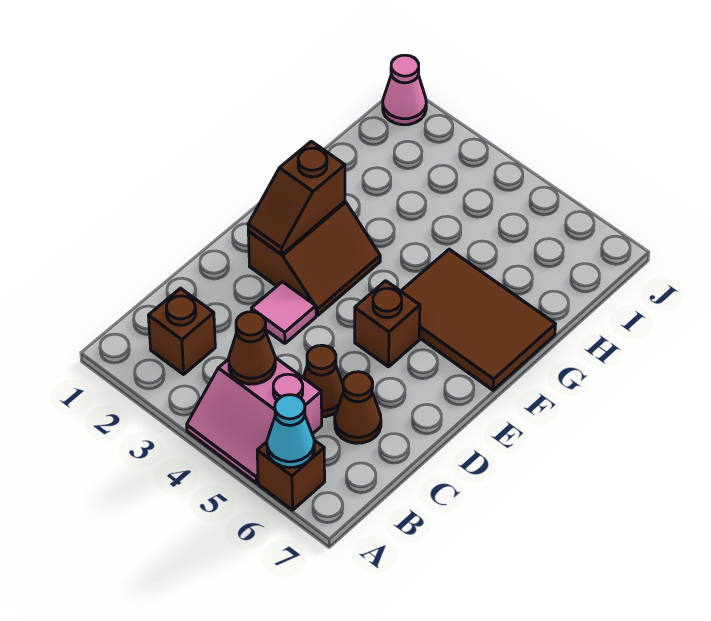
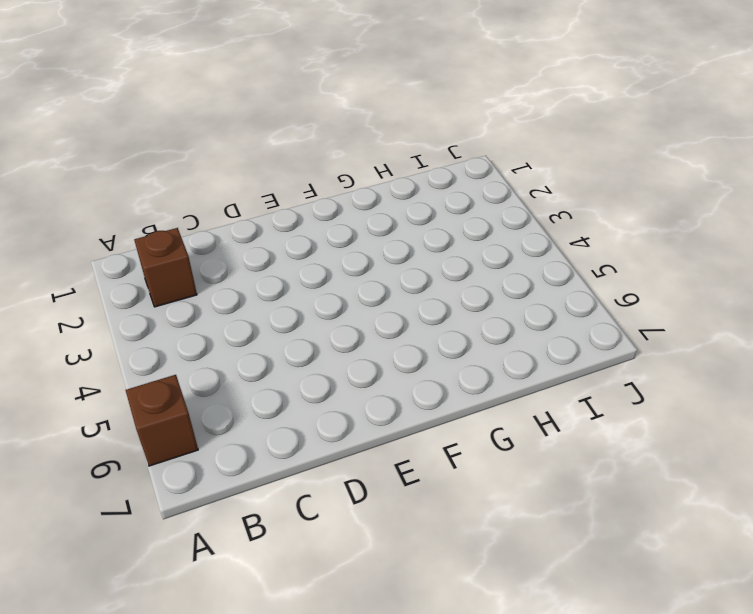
none -> pink slope A4:B5 level 1 top B
none -> brown cone C5 level 1
none -> brown cone C6 level 1

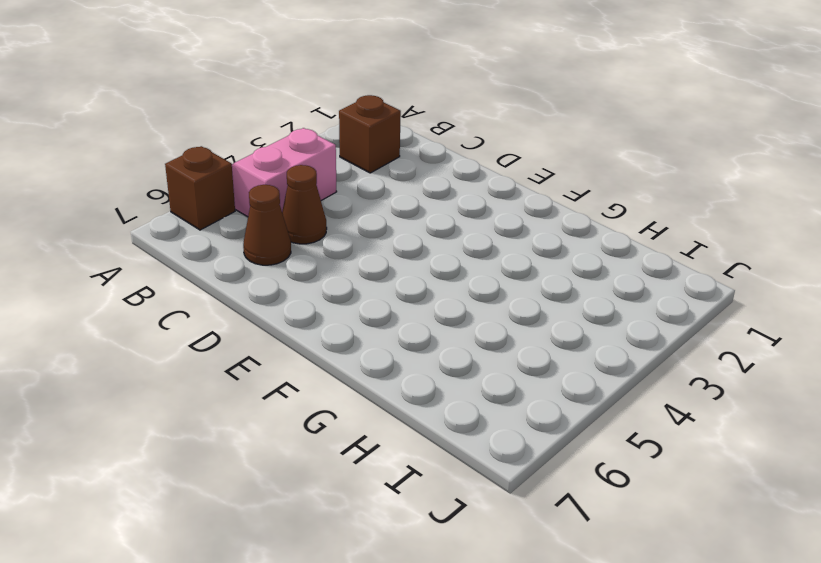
none -> pink tile D3 level 1
none -> brown slope E2:F3 level 1 top 2
none -> brown brick E5 level 1

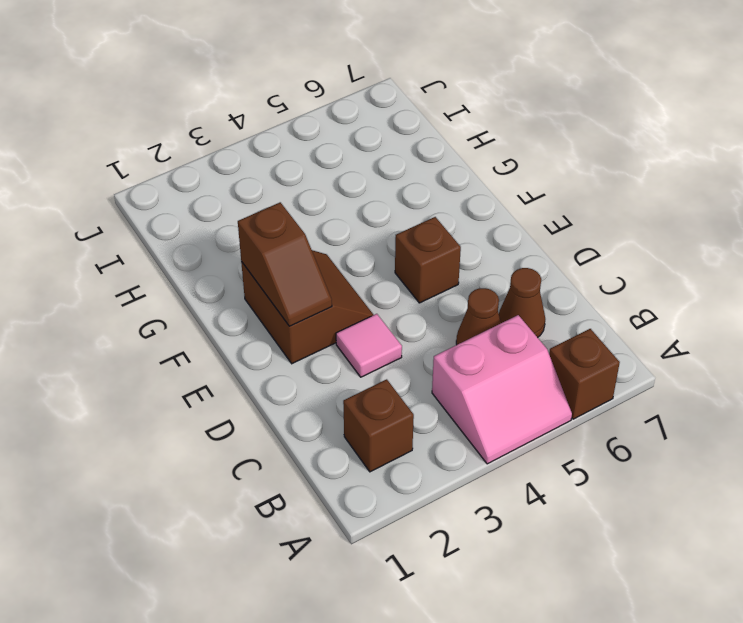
none -> brown tile F5:G7 level 1
none -> pink cone J1 level 1
none -> cyan cone A6 level 2

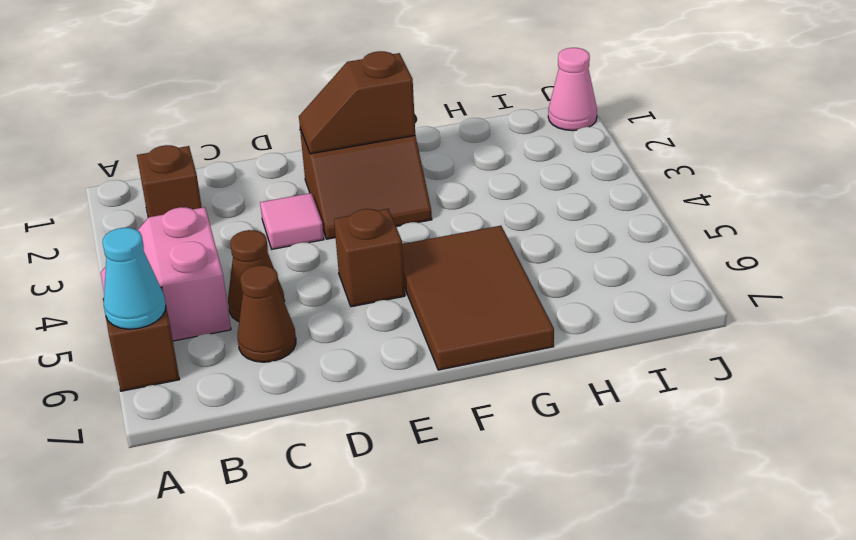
none -> brown cone B4 level 2

